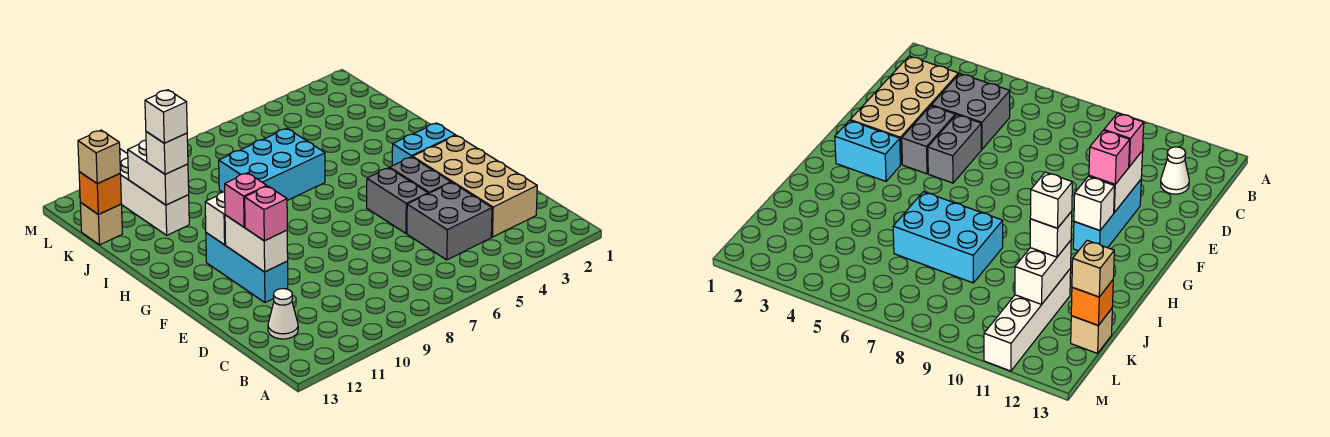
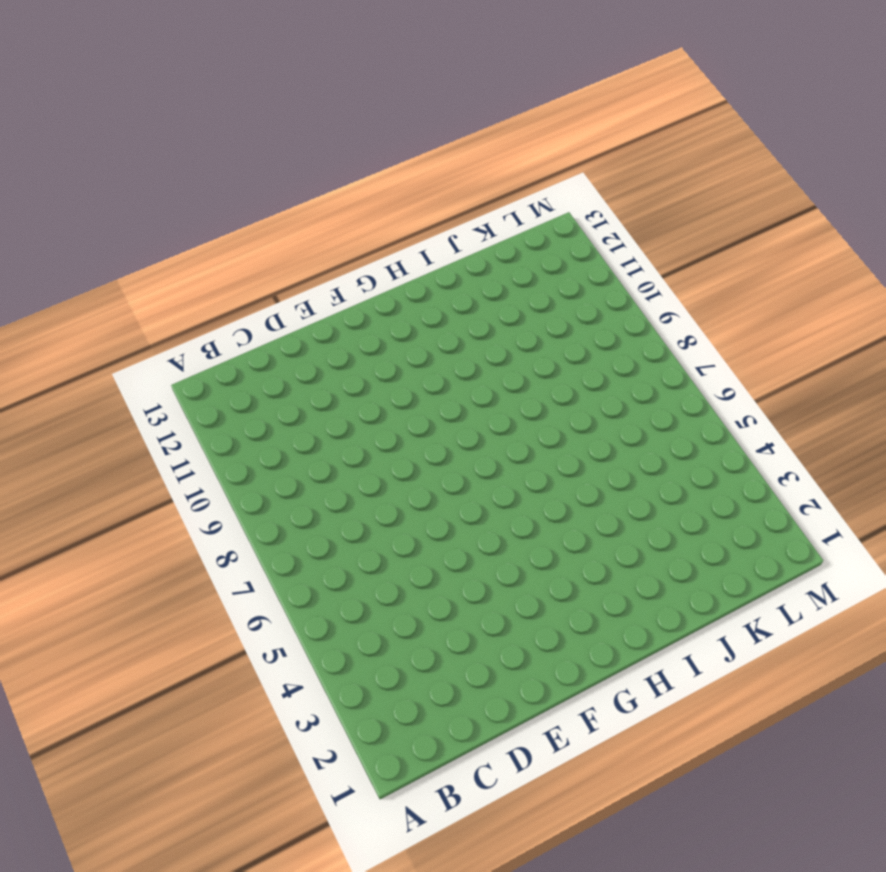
none -> tan brick C2:F3 level 1
none -> grey brick C4:D5 level 1
none -> white cone C12 level 1

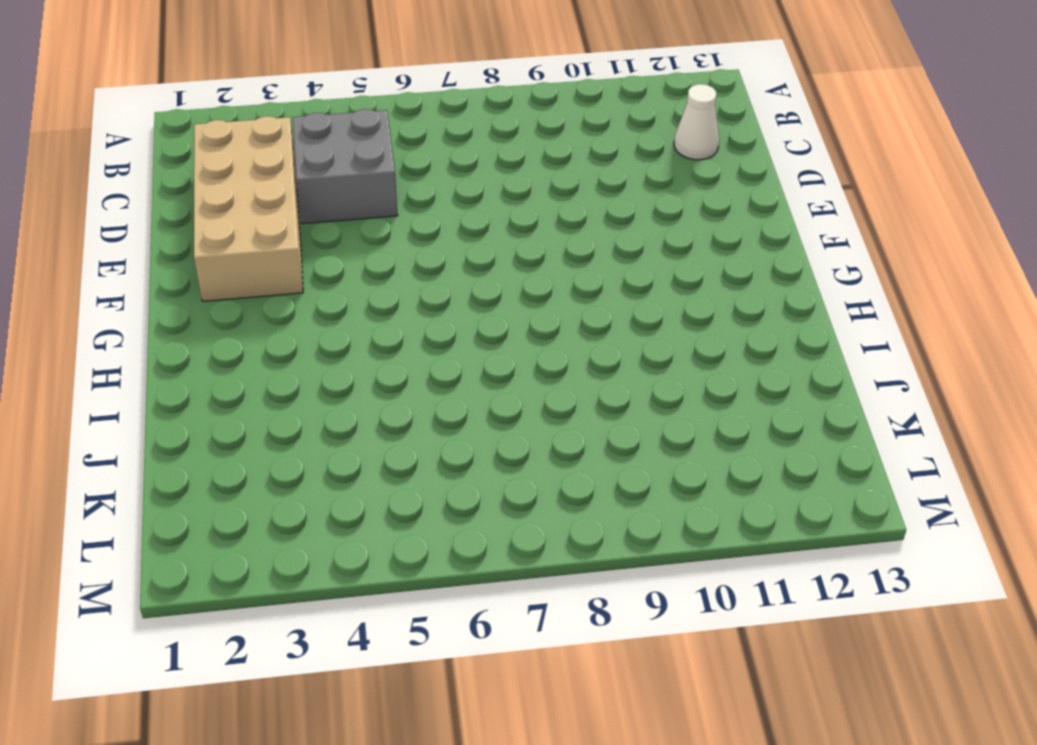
none -> grey brick E4:F4 level 1
none -> grey brick E5:F5 level 1
none -> cyan brick E11:G11 level 1

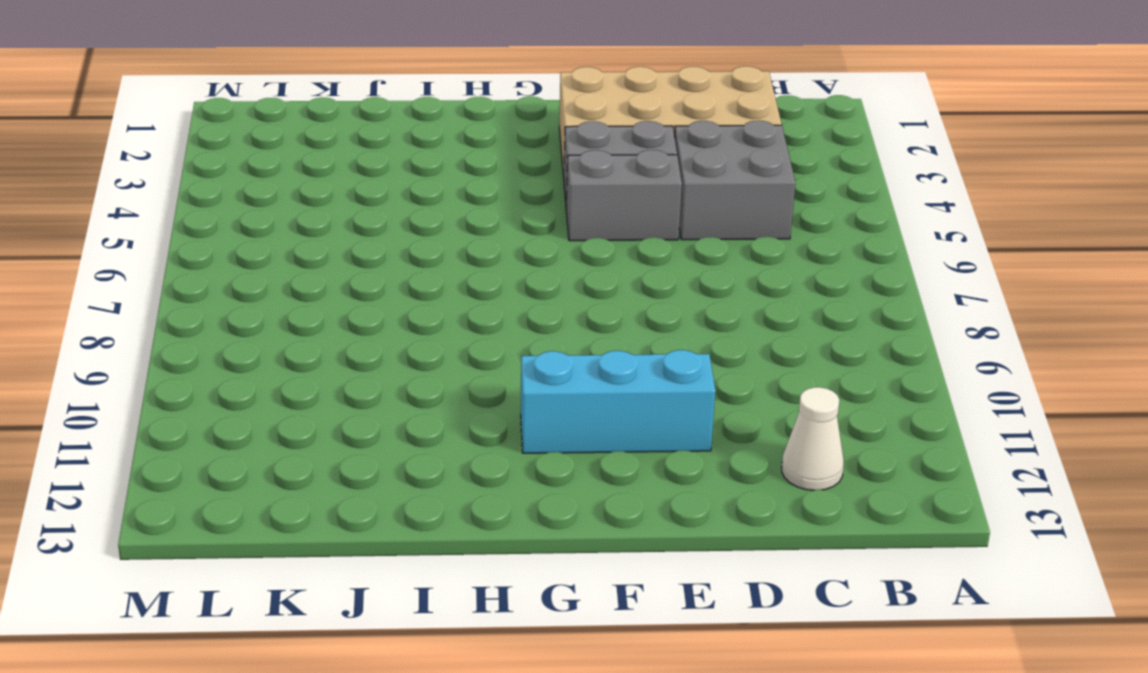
none -> cyan brick G2:G3 level 1
none -> cyan brick I6:J8 level 1
none -> white brick J11:M11 level 1

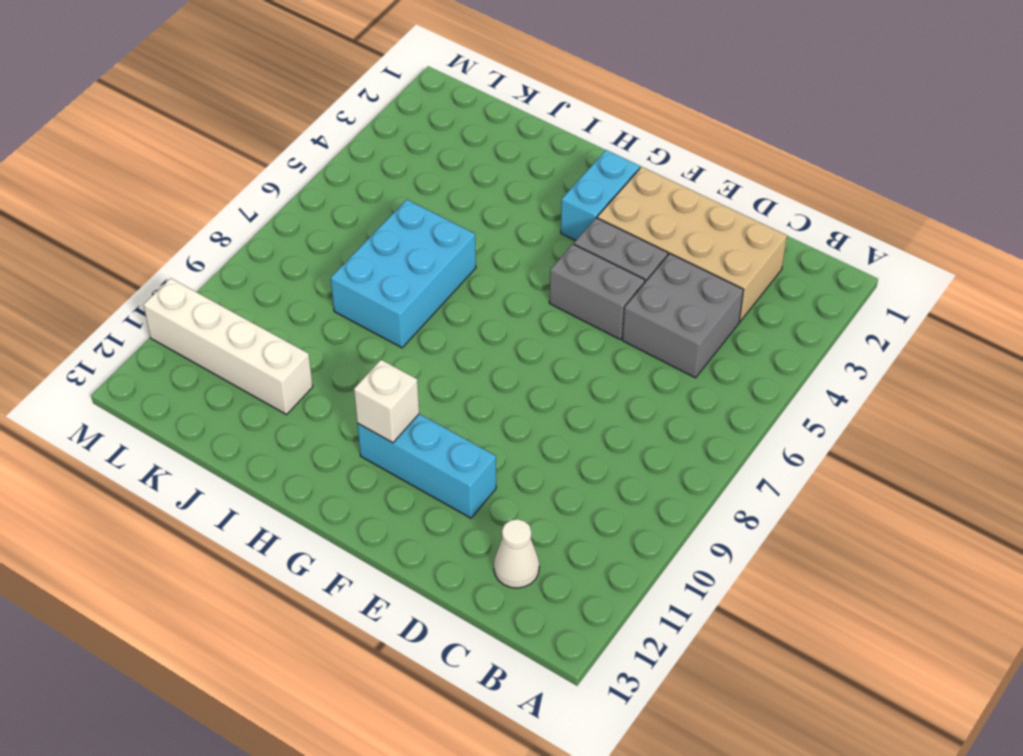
none -> tan brick K13 level 1
none -> white brick E11:F11 level 2
none -> white brick J11:K11 level 2

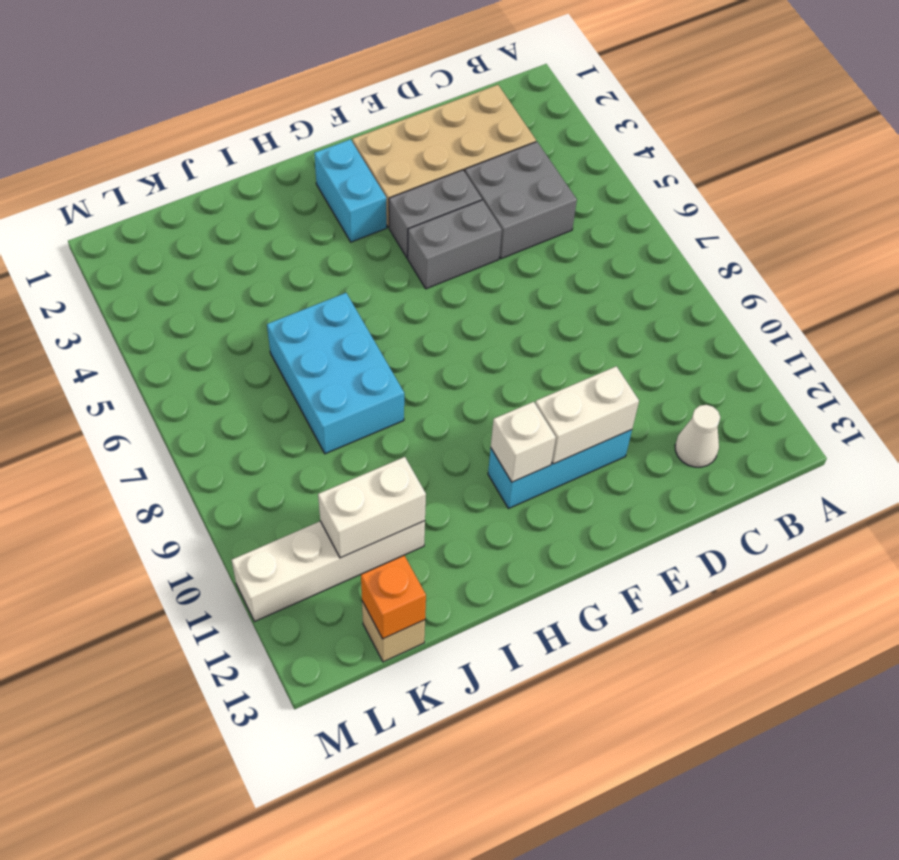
none -> pink brick E11 level 3
none -> pink brick F11 level 3
none -> white brick J11 level 3

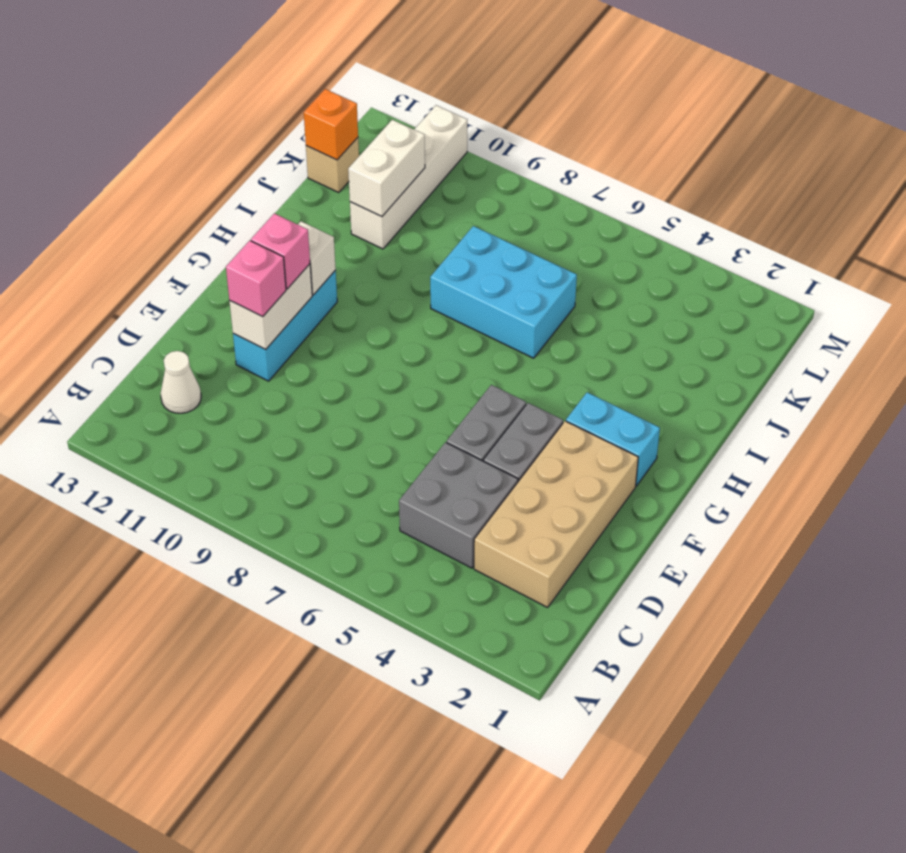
none -> white brick J11 level 3
none -> tan brick K13 level 3
none -> white brick J11 level 4

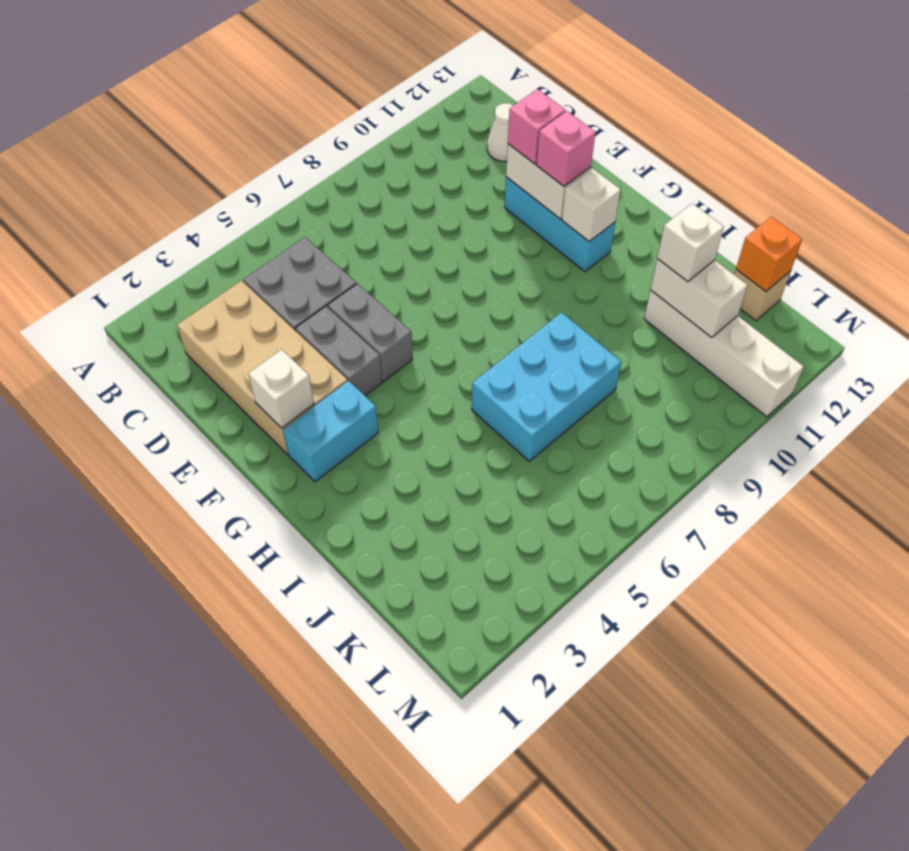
white brick F2 level 2 -> white brick J11 level 4
none -> tan brick K13 level 3

